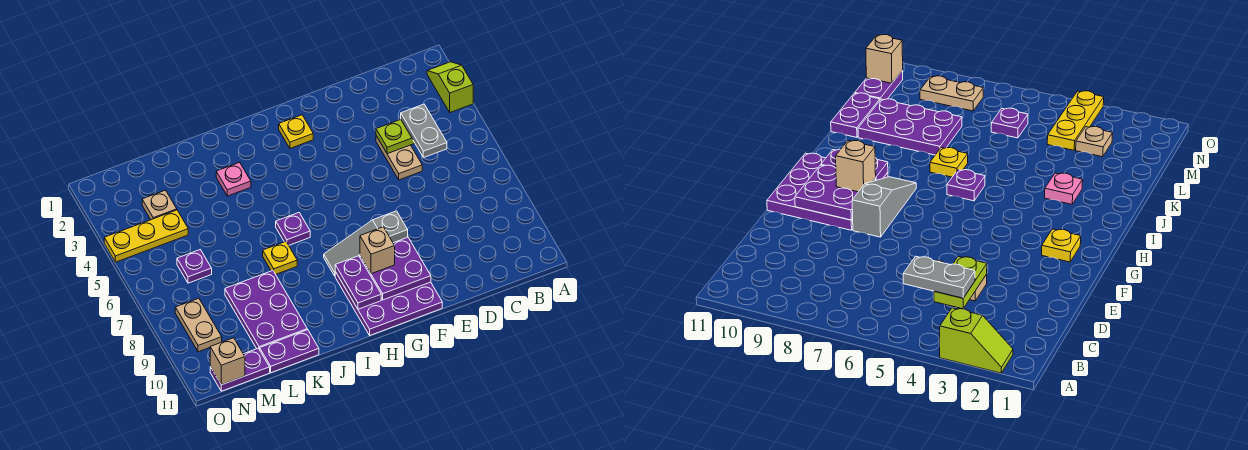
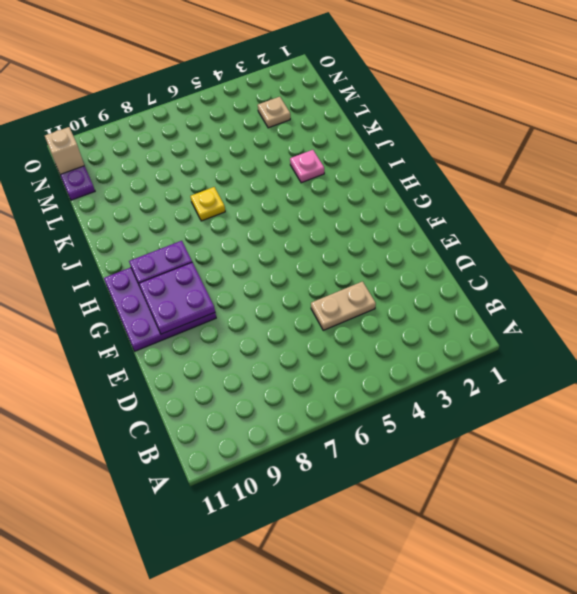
none -> lime slope A2:A3 level 1 top 3
none -> grey slope F8:H8 level 1 top F
none -> yellow plate G2 level 1

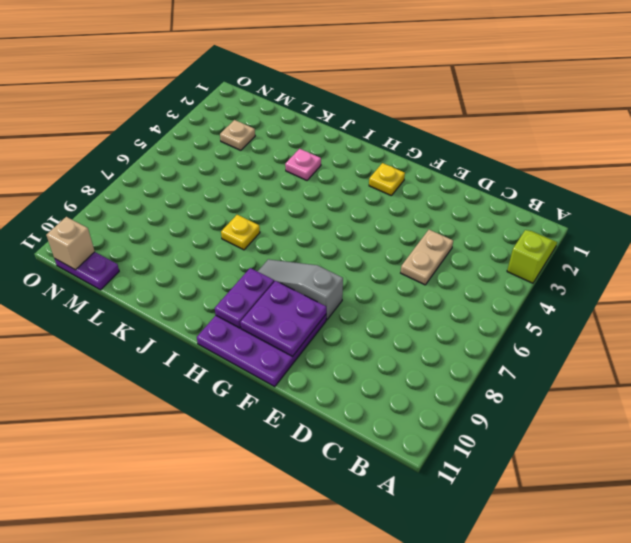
none -> purple plate I6 level 1
none -> purple plate K8:L10 level 1
none -> purple plate K11:L11 level 1

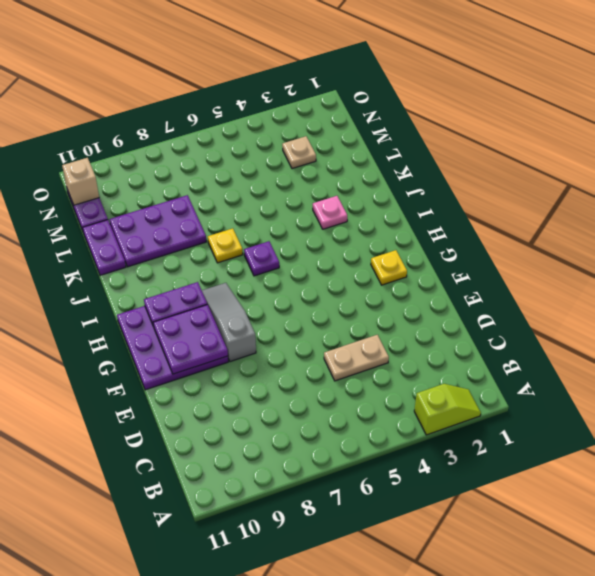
none -> yellow plate M4:O4 level 1
none -> purple plate M6 level 1
none -> tan plate N8:N9 level 1

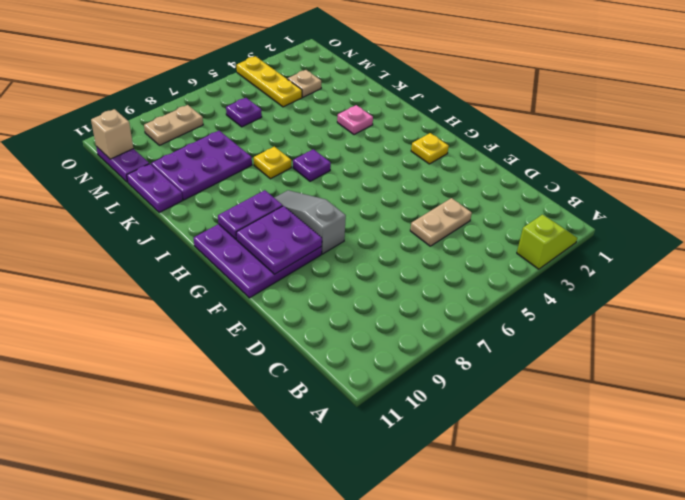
none -> lime plate C4:D4 level 2
none -> grey plate C4:C5 level 3
none -> tan brick G9 level 3

